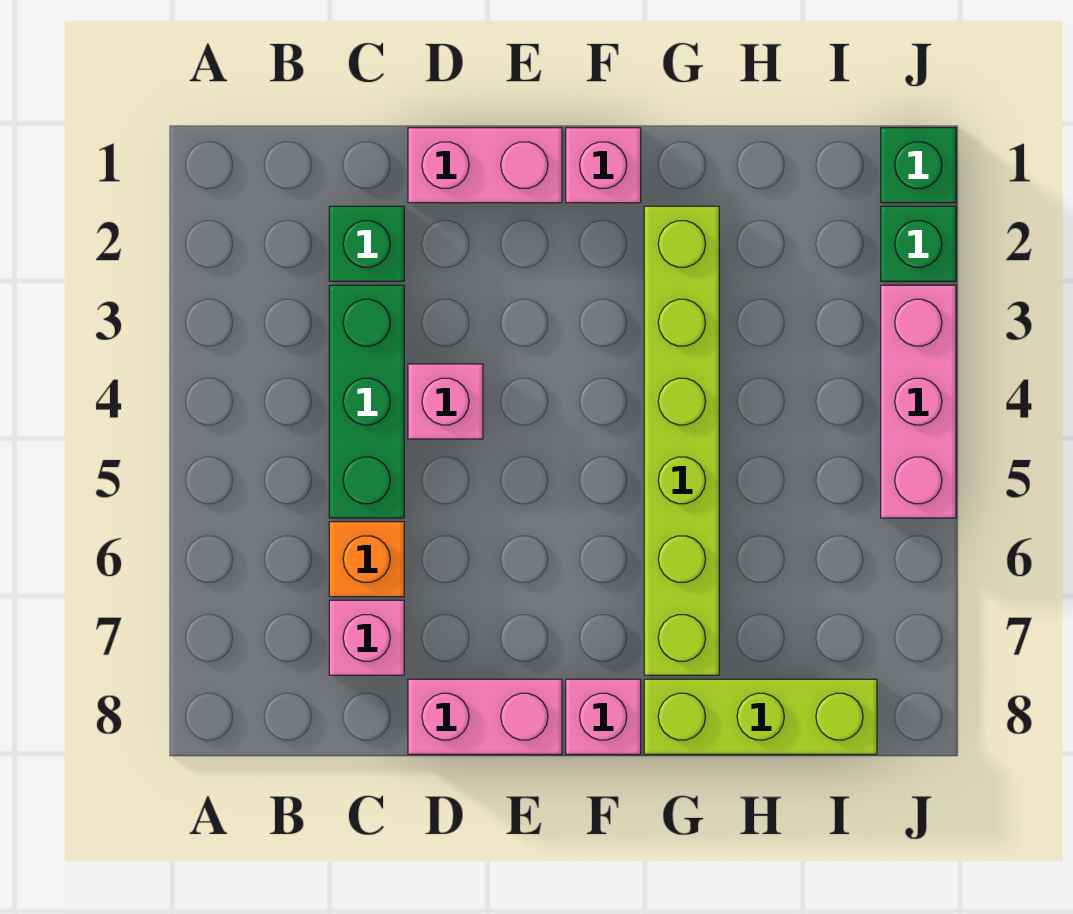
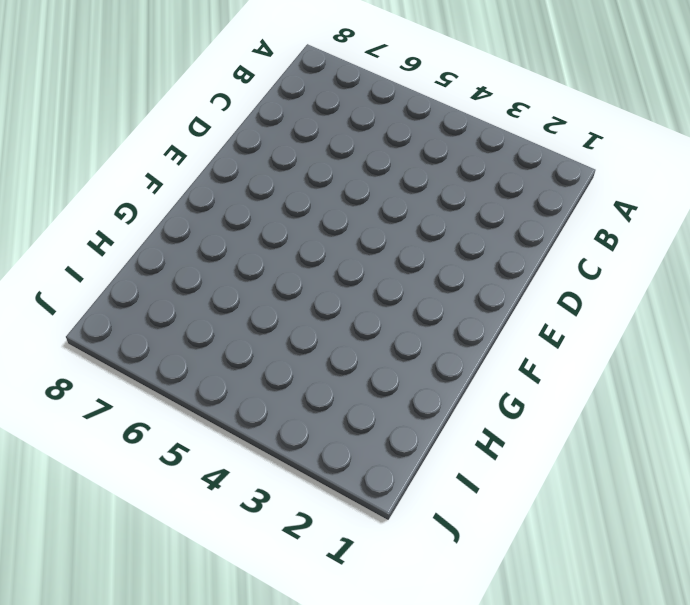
none -> green brick C2 level 1
none -> green brick C3:C5 level 1
none -> orange brick C6 level 1

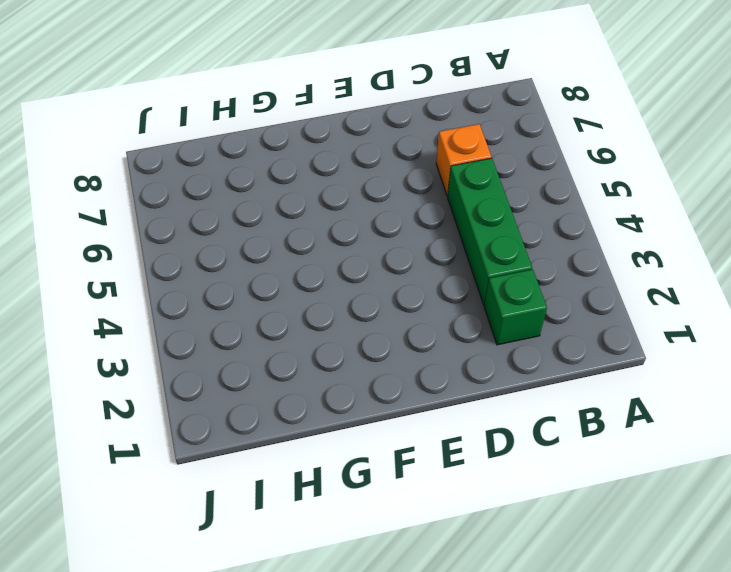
none -> pink brick C7 level 1
none -> pink brick D1:E1 level 1
none -> pink brick D4 level 1

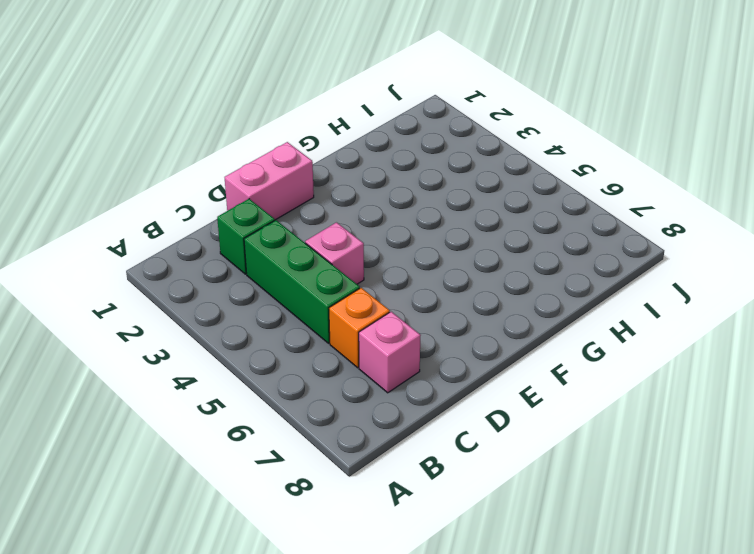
none -> pink brick D8:E8 level 1
none -> pink brick F1 level 1
none -> pink brick F8 level 1

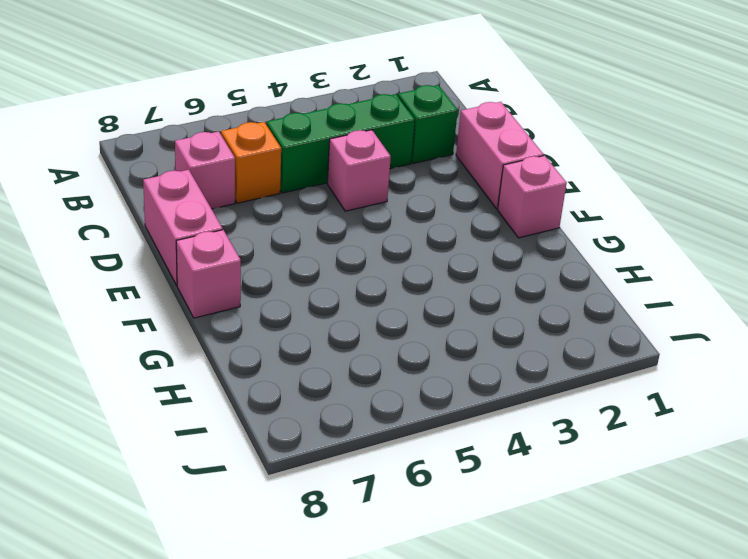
none -> lime brick G2:G7 level 1
none -> lime brick G8:I8 level 1
none -> green brick J1 level 1

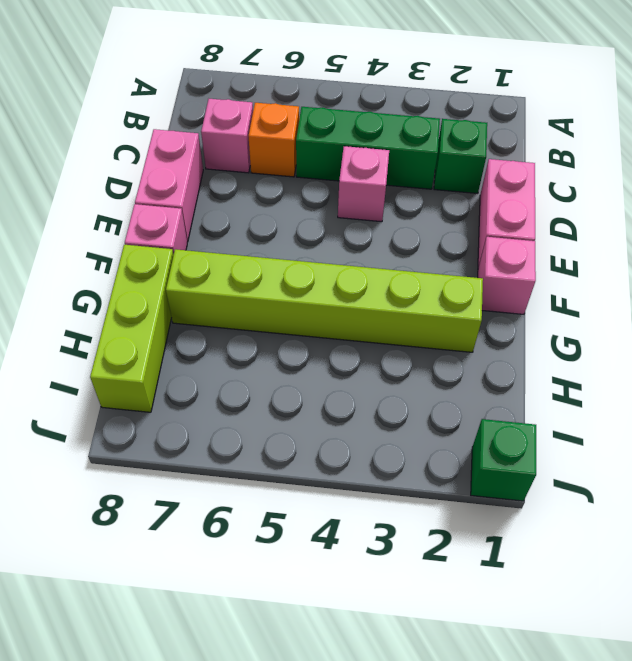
none -> green brick J2 level 1
none -> pink brick J3:J5 level 1

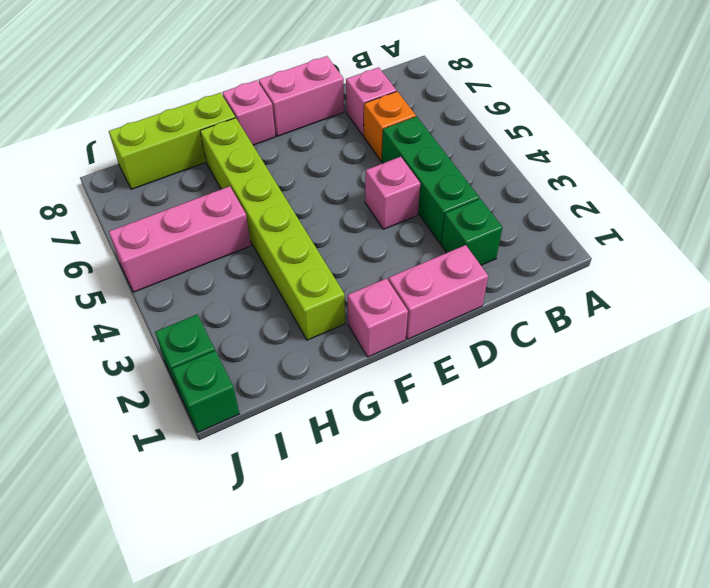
pink brick H5:J5 level 1 -> pink brick J3:J5 level 1

